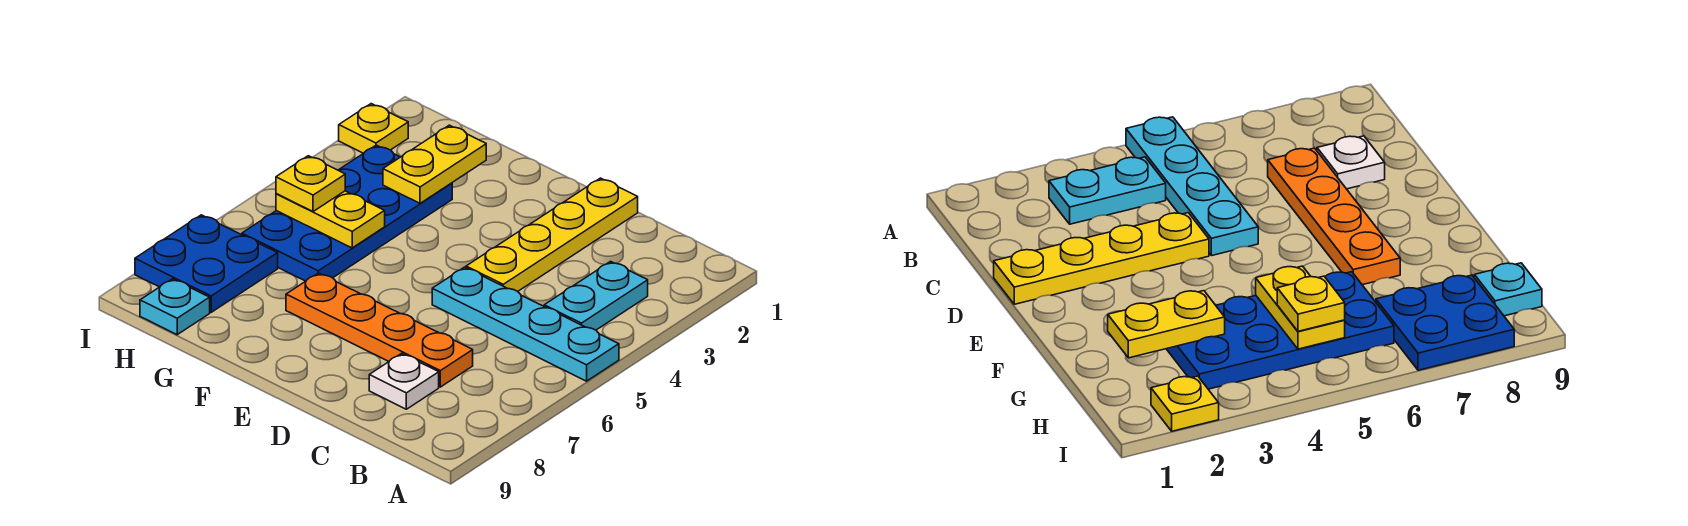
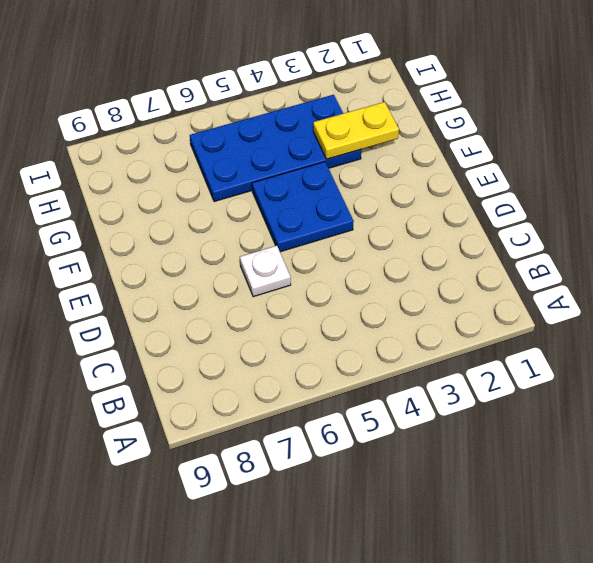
white plate D6 level 1 -> white plate C8 level 1
blue plate E4:F5 level 1 -> blue plate H7:I8 level 1
none -> cyan plate A5:D5 level 1
none -> cyan plate B3:B4 level 1
none -> orange plate C7:F7 level 1

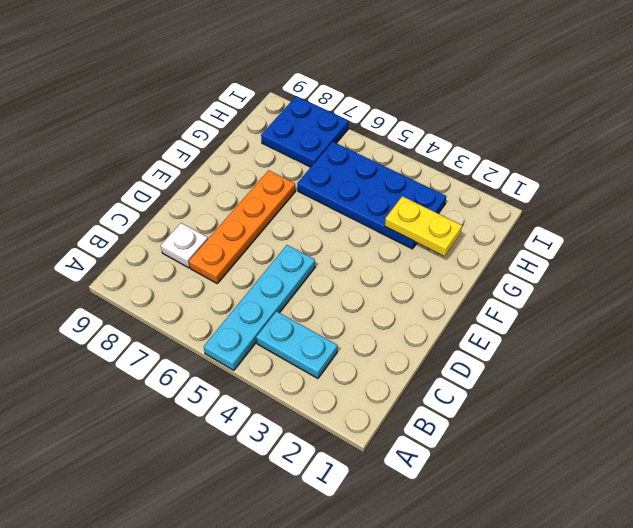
none -> yellow plate D1:D4 level 1
none -> cyan plate H9 level 1
none -> yellow plate I2 level 1

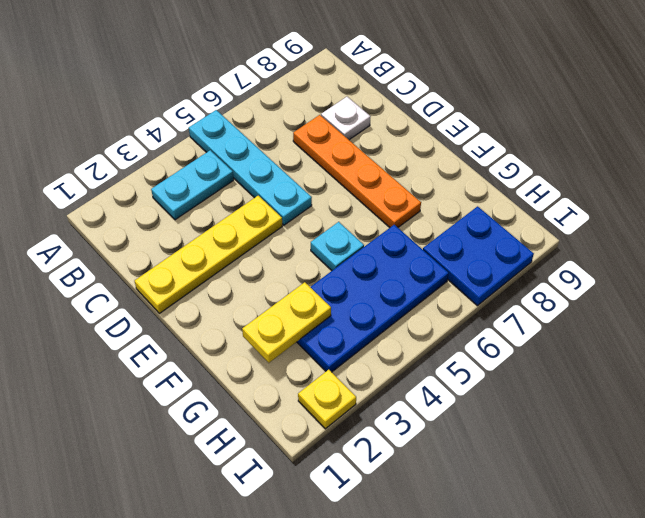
cyan plate F5 level 1 -> cyan plate H9 level 1
none -> yellow plate G5:H5 level 2
none -> yellow plate H5 level 3

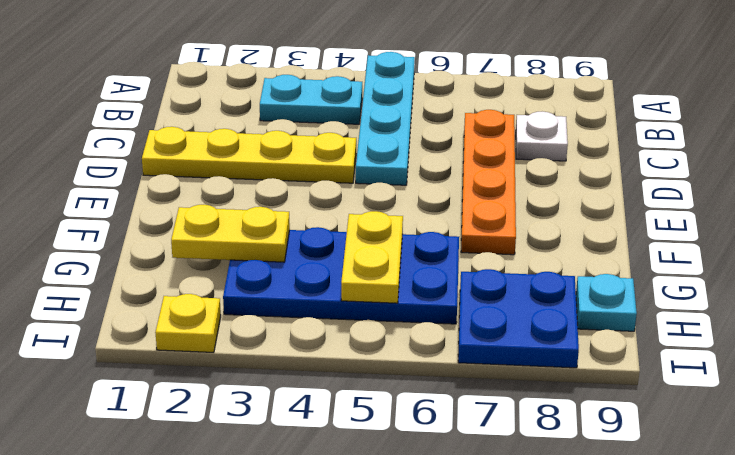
none -> yellow plate H5 level 3

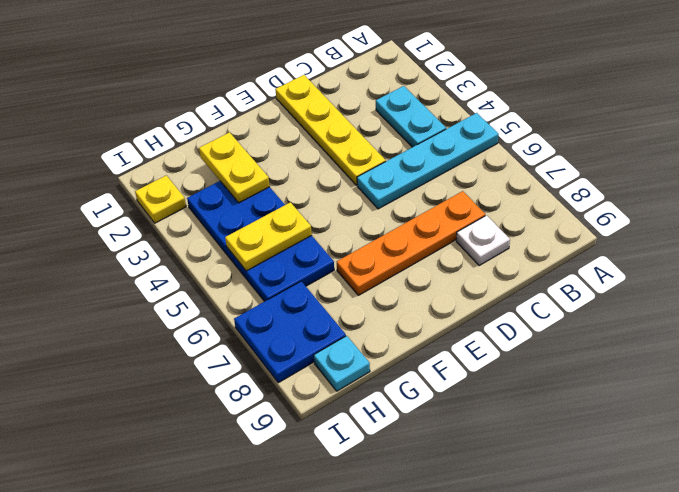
none -> yellow plate H5 level 3

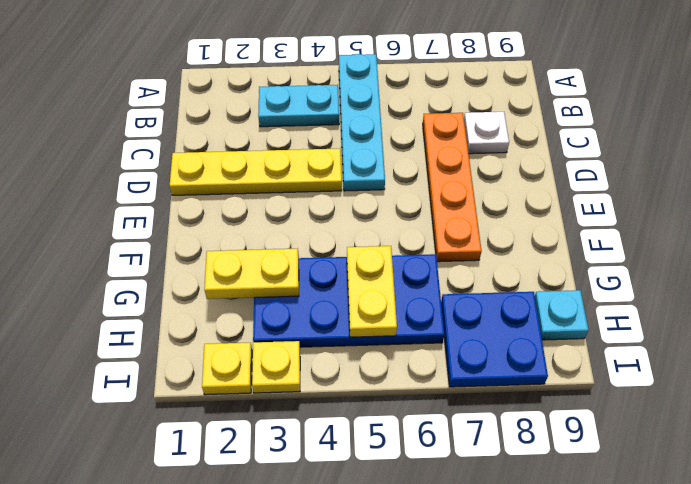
yellow plate I3 level 1 -> yellow plate H5 level 3

